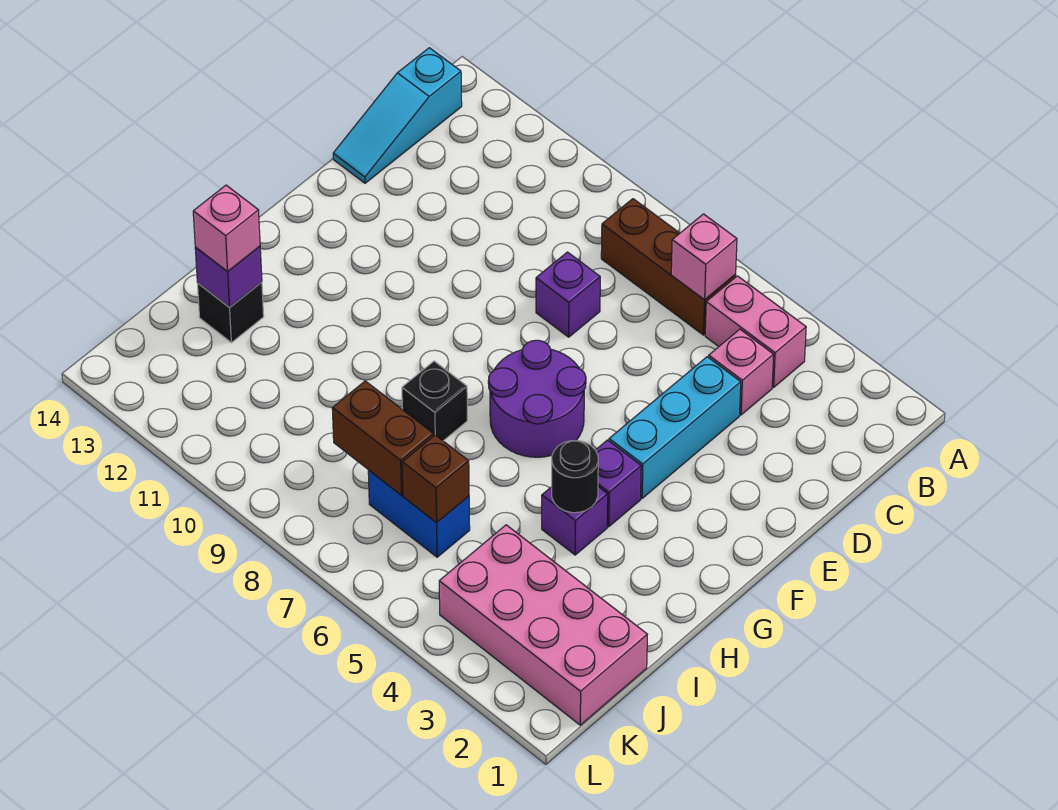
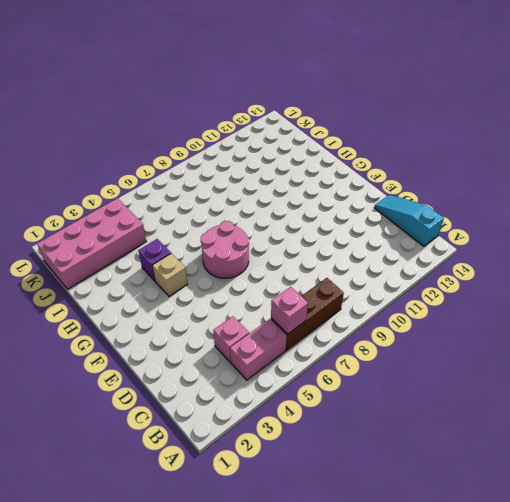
pink round brick F6:G7 level 1 -> purple round brick F6:G7 level 1
tan brick G4 level 1 -> purple brick G4 level 1
none -> cyan brick D4:F4 level 1
none -> purple brick D8 level 1
none -> black brick H8 level 1

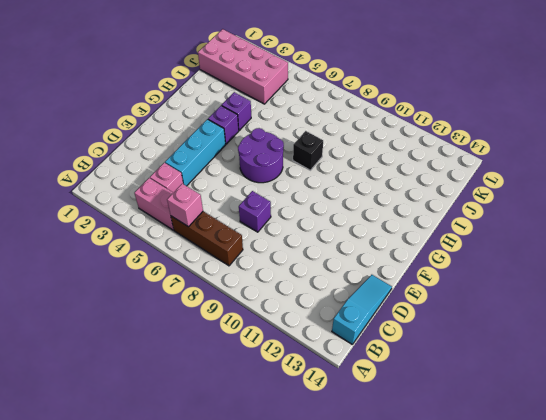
none -> black brick I13 level 1
none -> blue brick J6:J7 level 1
none -> black round brick H4 level 2

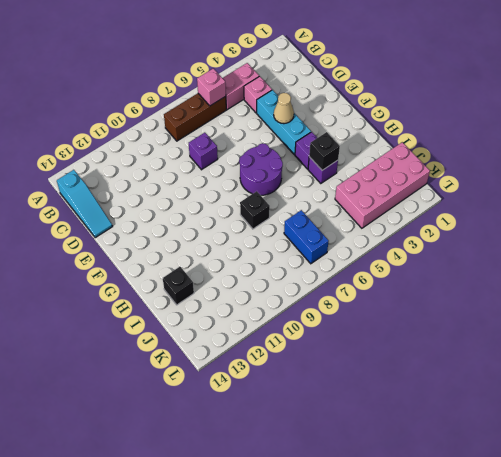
tan cone E4 level 2 -> none
black brick H4 level 2 -> black round brick H4 level 2
blue brick J7:K7 level 1 -> blue brick J6:J7 level 1
none -> purple brick I13 level 2
none -> brown brick J6 level 2
none -> brown brick J7:J8 level 2

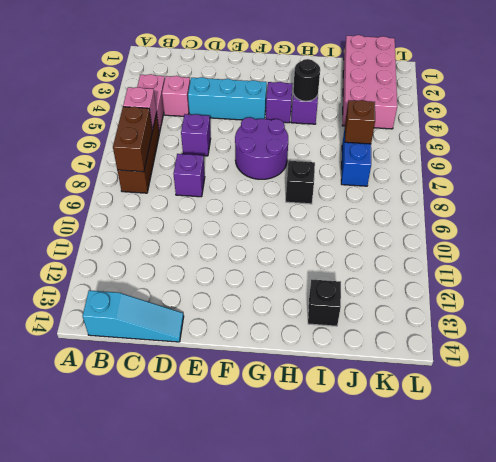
brown brick B7:B8 level 2 -> brown brick J7:J8 level 2
purple brick D6 level 1 -> purple brick I13 level 2
none -> pink brick I13 level 3

